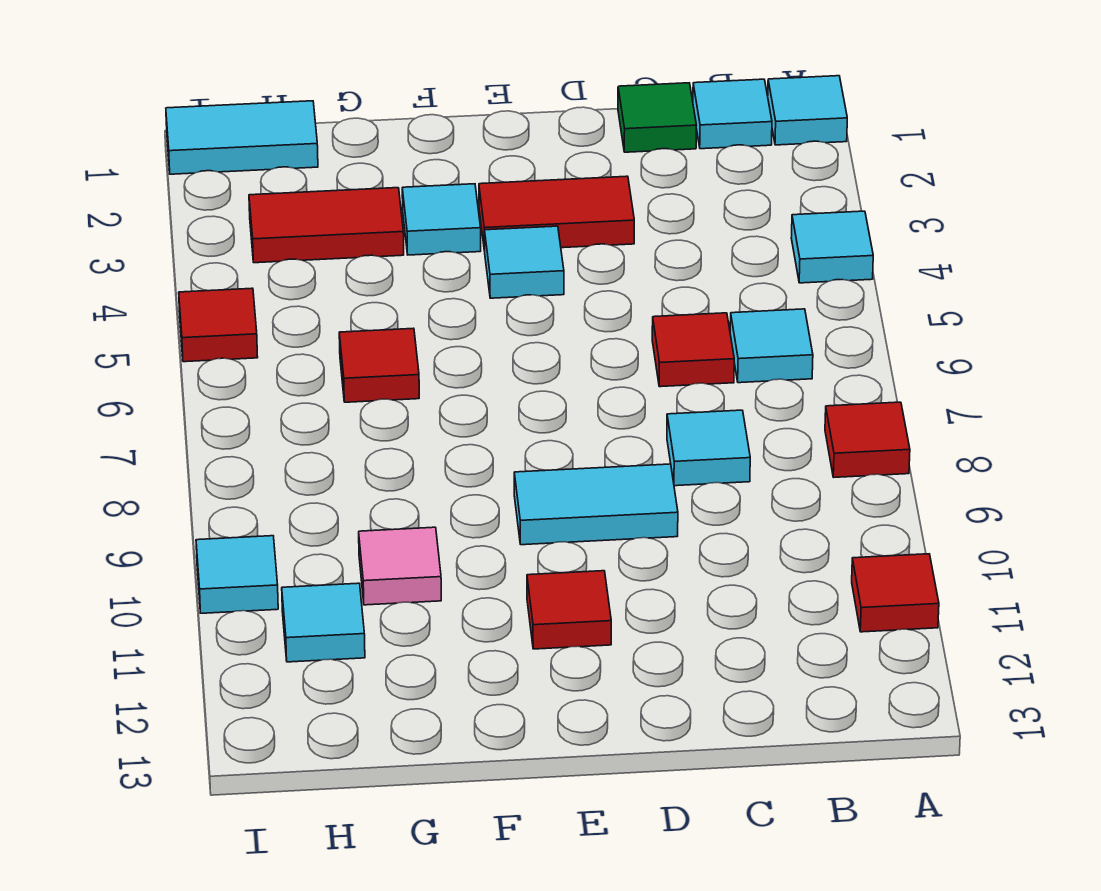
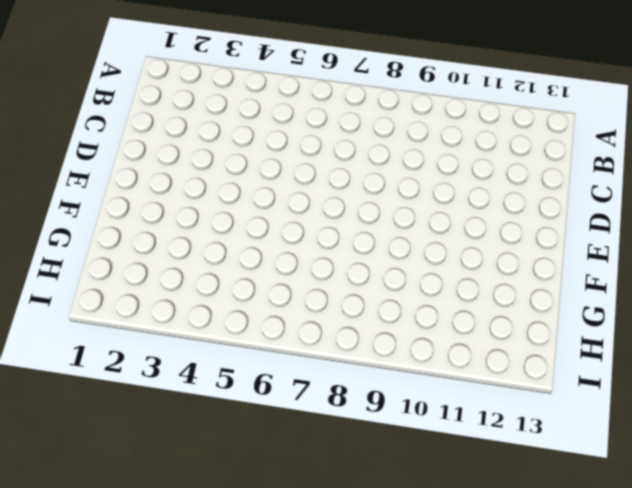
none -> cyan tile A1 level 1
none -> cyan tile A4 level 1
none -> red tile A8 level 1

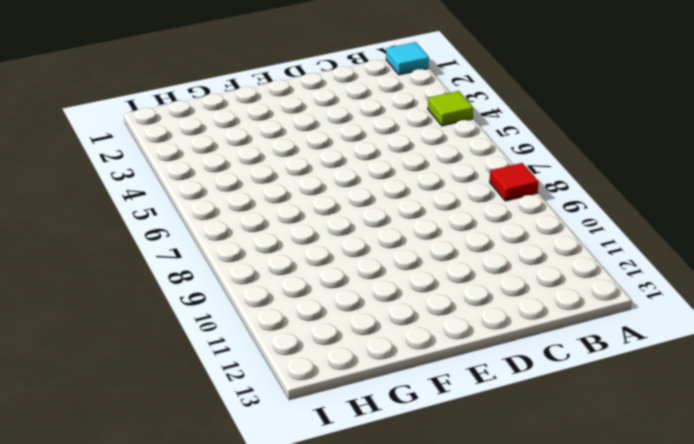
lime tile A4 level 1 -> cyan tile A4 level 1
none -> red tile A11 level 1
none -> cyan tile B1 level 1
none -> cyan tile B6 level 1

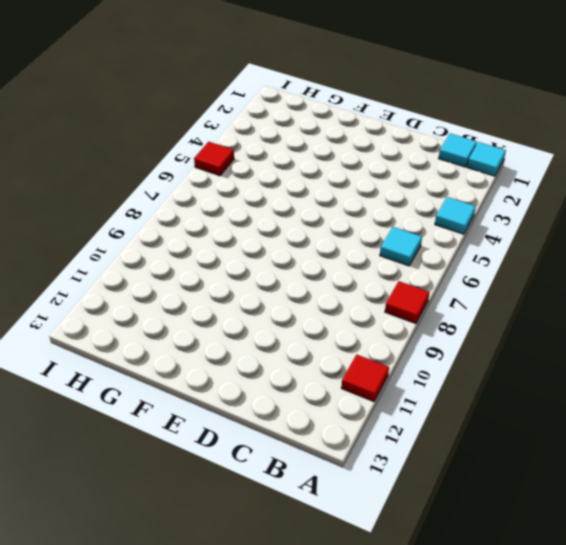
none -> green tile C1 level 1
none -> red tile C6 level 1
none -> cyan tile C8 level 1

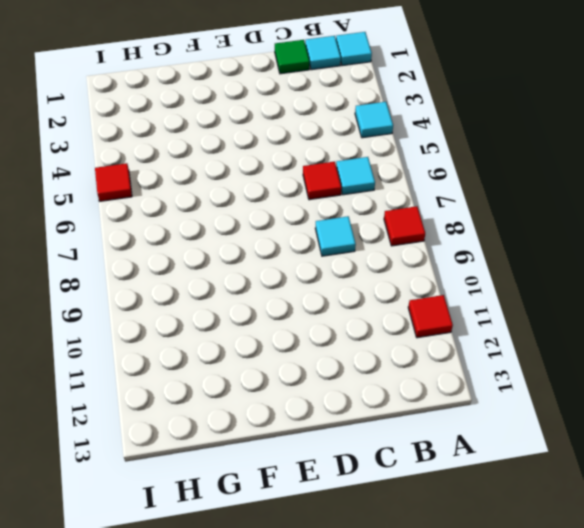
none -> red tile D3:E3 level 1
none -> cyan tile D9:E9 level 1
none -> cyan tile E4 level 1

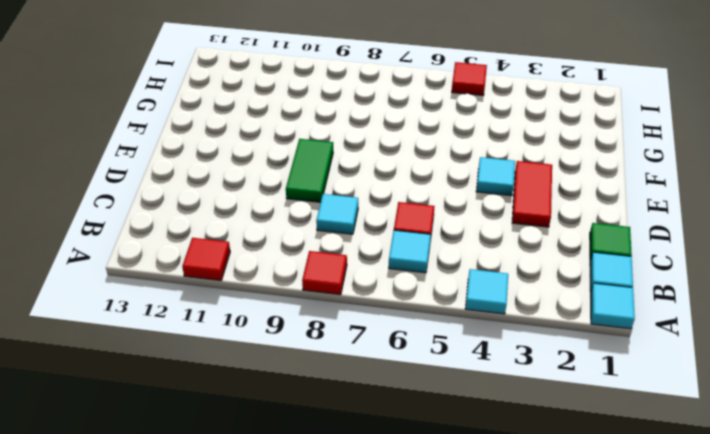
green tile D9:E9 level 1 -> cyan tile D9:E9 level 1
none -> red tile E11 level 1
none -> cyan tile F3 level 1
none -> red tile G3:H3 level 1

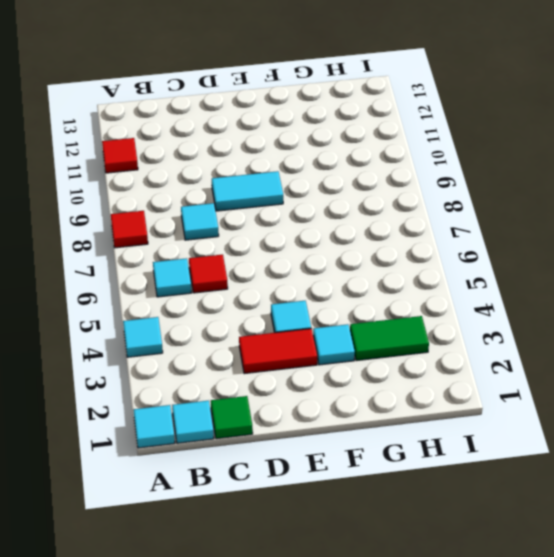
green tile G3:H3 level 1 -> red tile G3:H3 level 1
none -> red tile E11 level 1
none -> red tile G6 level 1
none -> pink tile G10 level 1

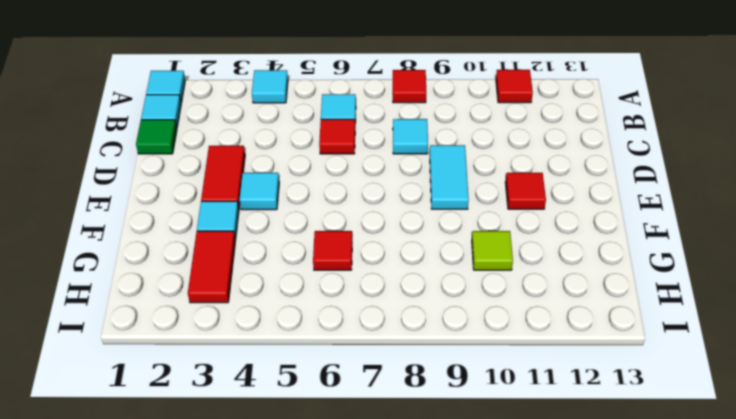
lime tile G10 level 1 -> pink tile G10 level 1
none -> cyan tile H1:I1 level 1
none -> cyan tile H11 level 1
none -> red tile I5 level 1

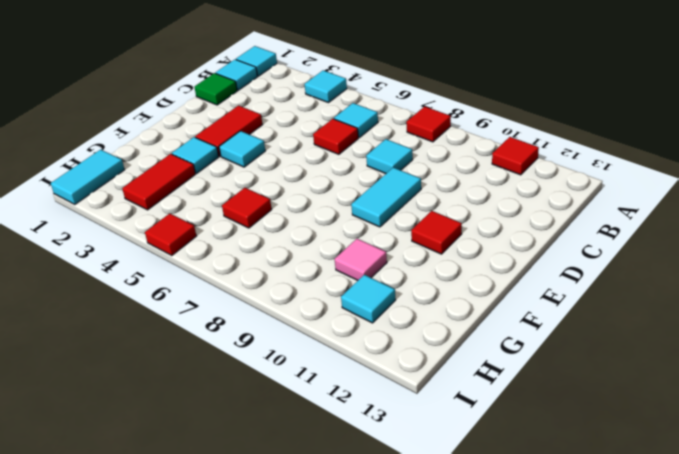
none -> cyan tile I10 level 1

